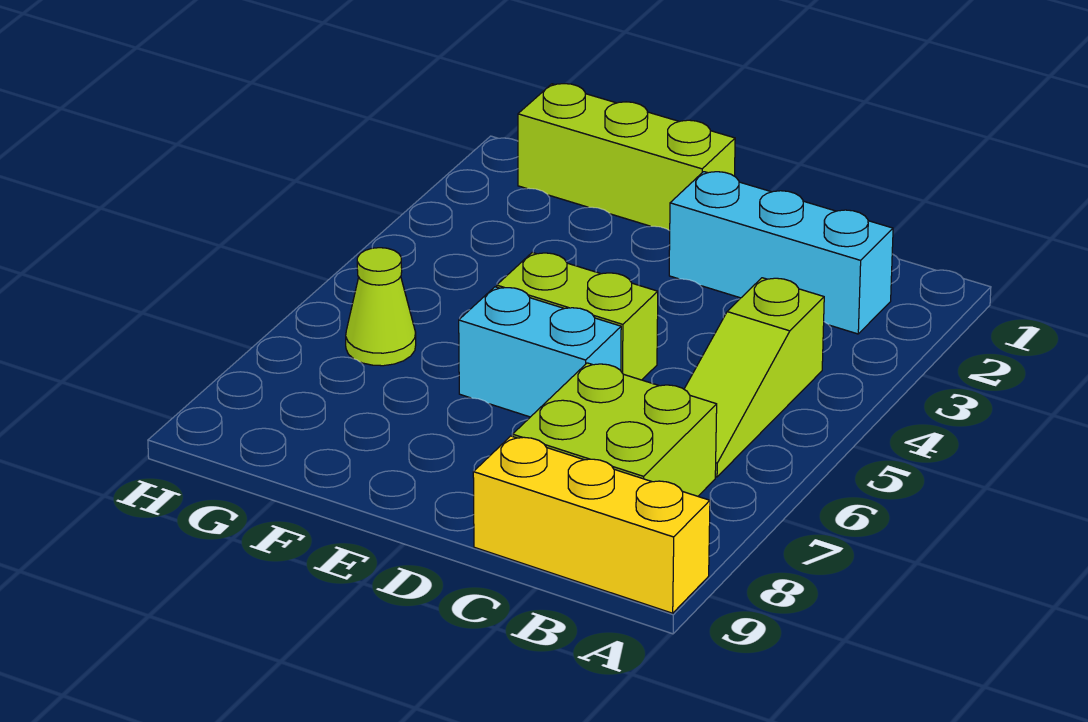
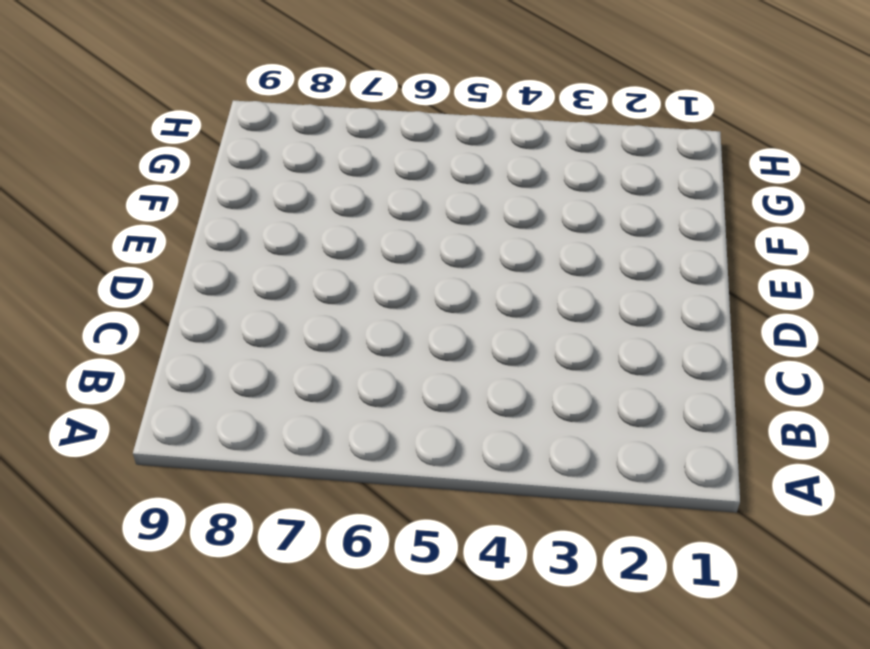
none -> yellow brick A9:C9 level 1
none -> cyan brick B2:D2 level 1

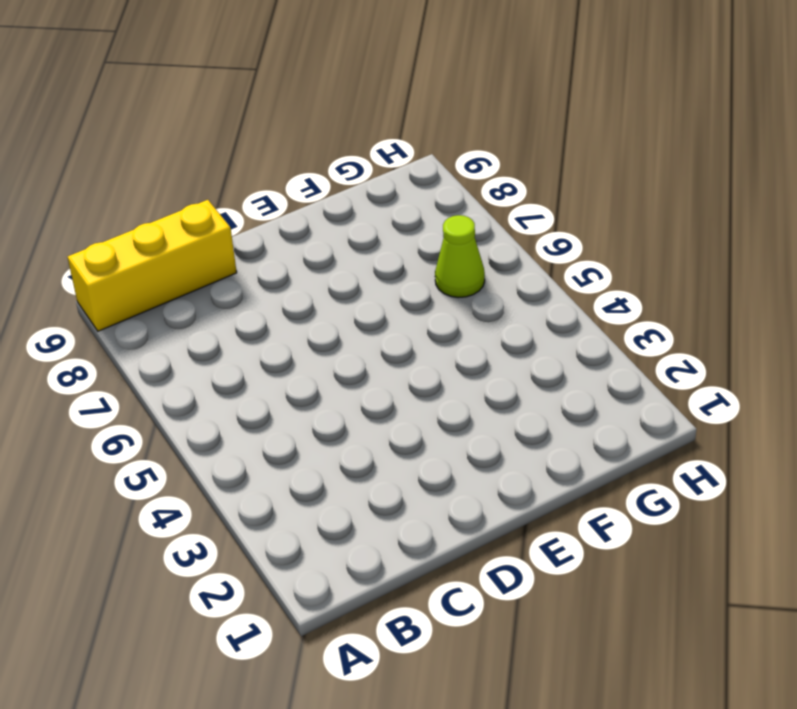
none -> cyan brick B2:D2 level 1
none -> lime slope B4:B6 level 1 top 4

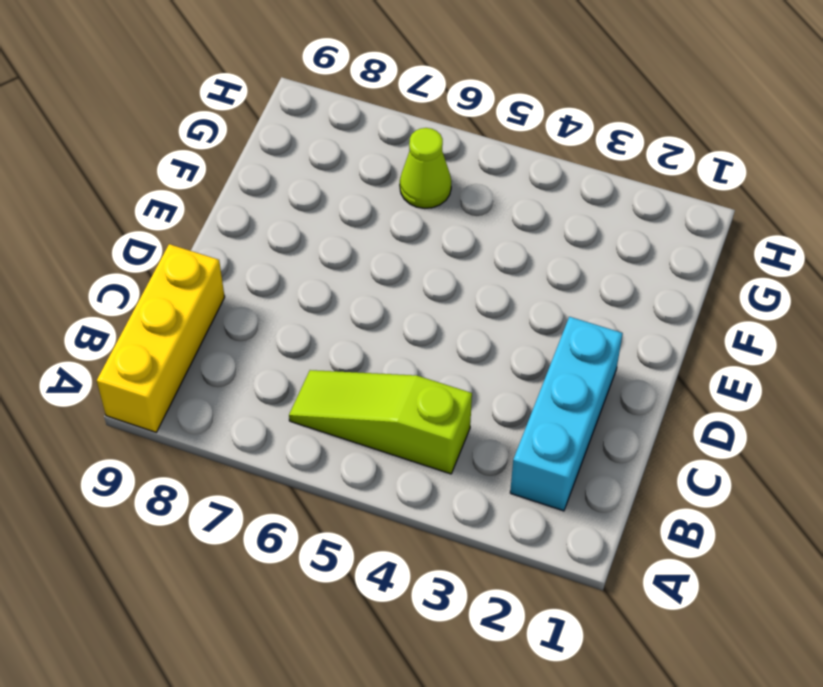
none -> lime brick B7:C8 level 1
none -> lime brick D5:E5 level 1

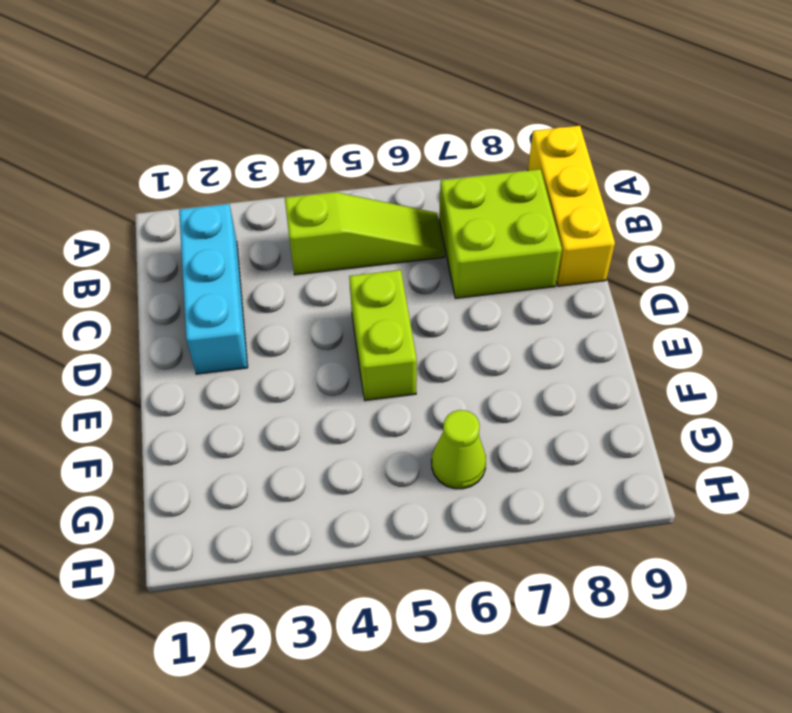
none -> cyan brick D6:E6 level 1
none -> lime brick E1:G1 level 1

